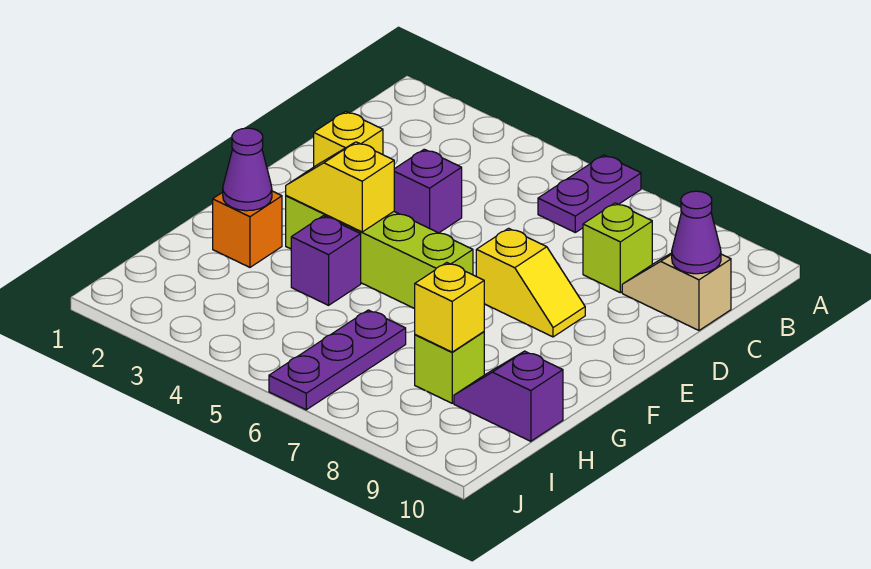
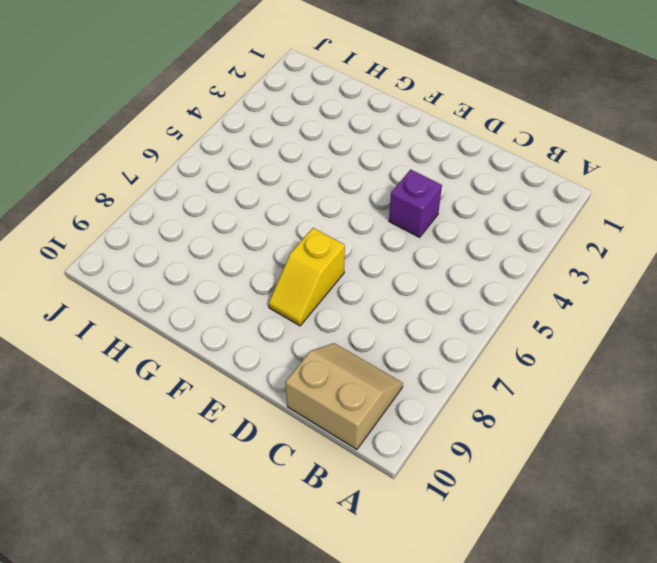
tan slope B9:C10 level 1 top 10 -> tan slope C9:C10 level 1 top 10
none -> purple plate A6:B6 level 1
none -> lime brick C8 level 1
none -> yellow brick D2 level 1

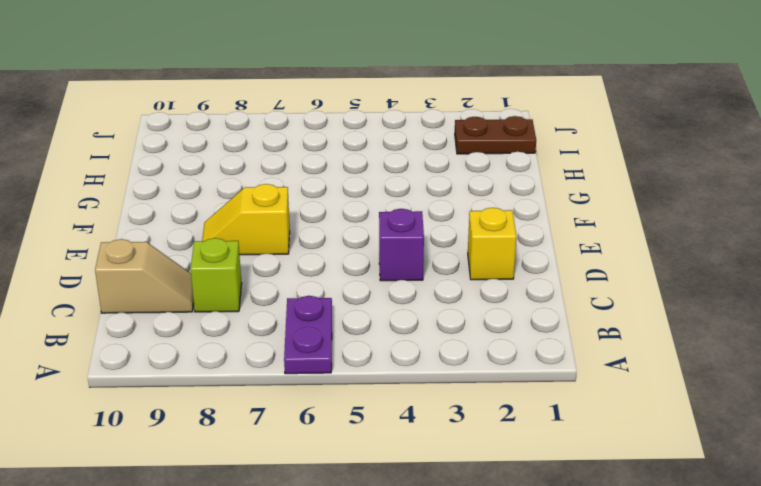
brown plate I1:I2 level 1 -> none
none -> lime brick F3:F6 level 1
none -> orange brick G2 level 1
none -> purple brick G4 level 1

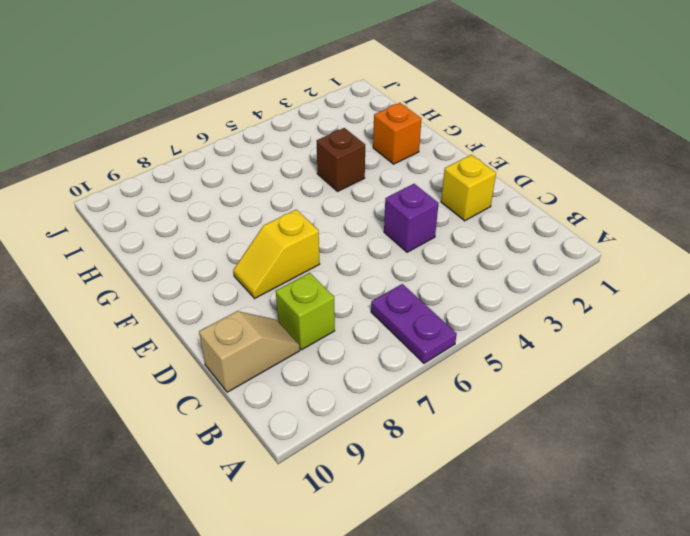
brown brick G4 level 1 -> purple brick G4 level 1
none -> lime brick F3:F6 level 1
none -> purple plate H6:J6 level 1
none -> lime brick H8 level 1

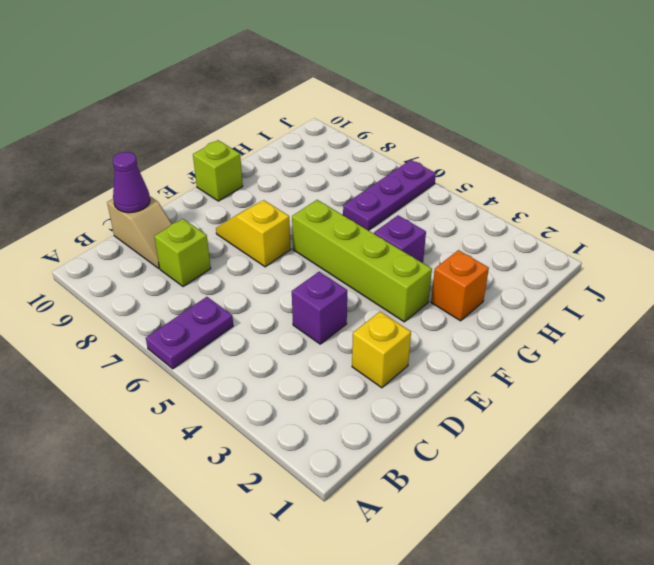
lime brick F10 level 1 -> lime brick H8 level 1
none -> purple slope H9:H10 level 1 top 10
none -> yellow slope F3:F4 level 2 top 4
none -> purple cone G2 level 2

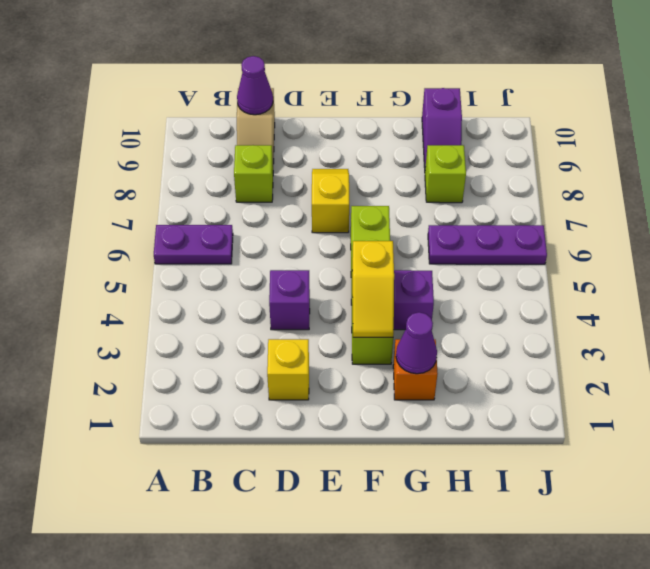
none -> yellow brick H8 level 2

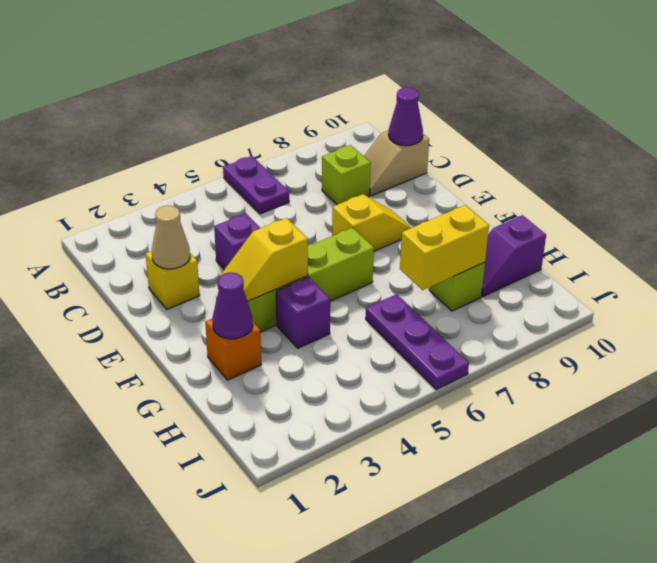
tan cone D2 level 2 -> none
yellow brick H7:H8 level 2 -> yellow brick H8 level 2

